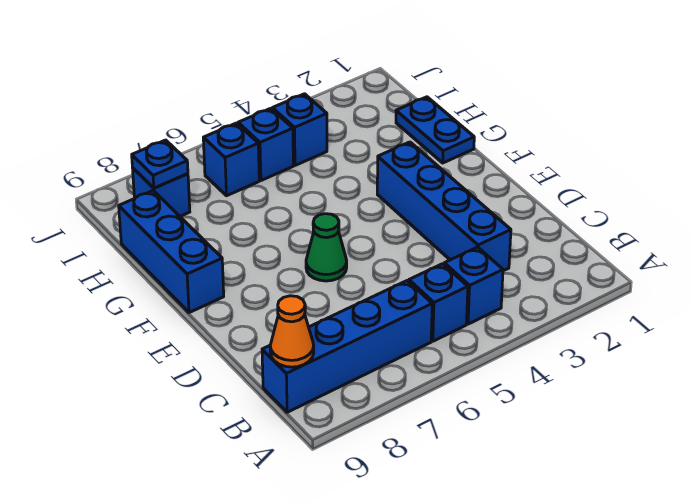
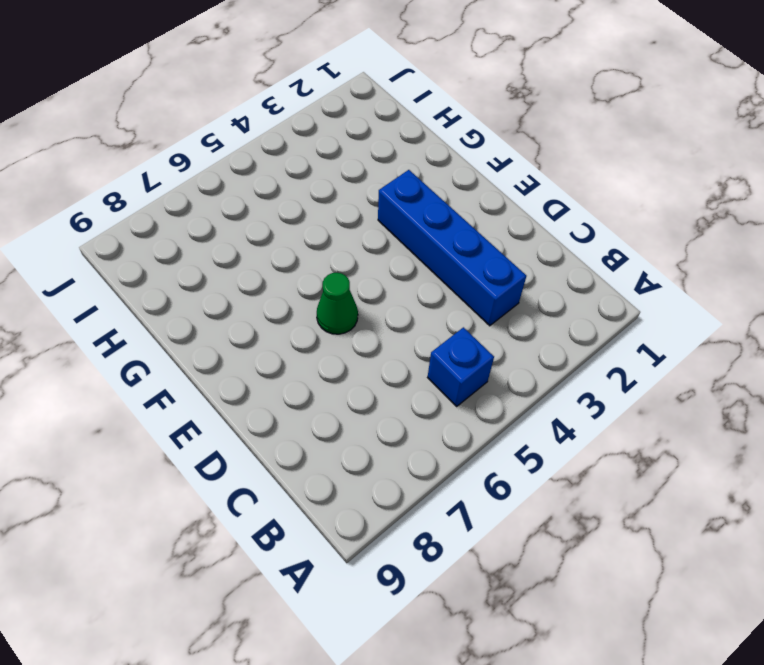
none -> blue brick B4 level 1
none -> blue brick B6:B9 level 1
none -> blue brick F9:H9 level 1

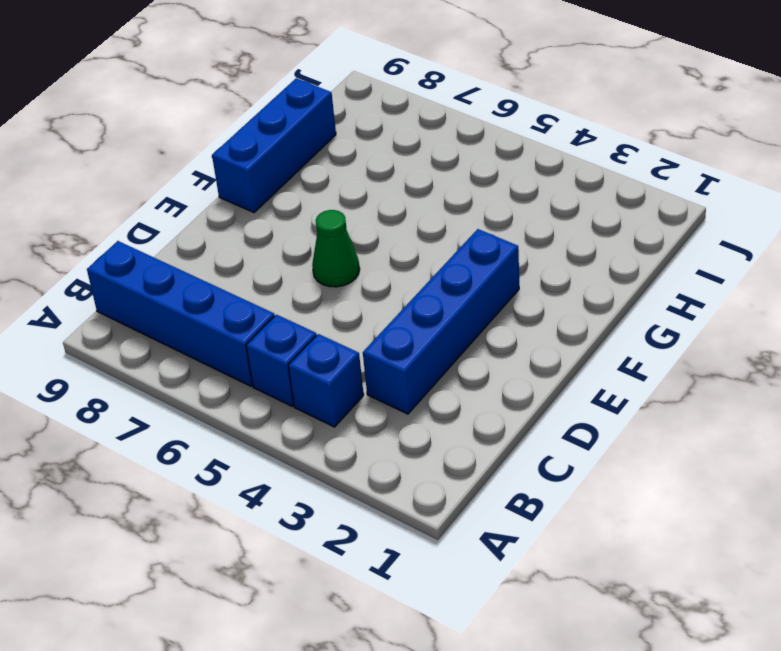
none -> blue plate G1:H1 level 1
none -> blue brick I4 level 1
none -> blue brick I5 level 1

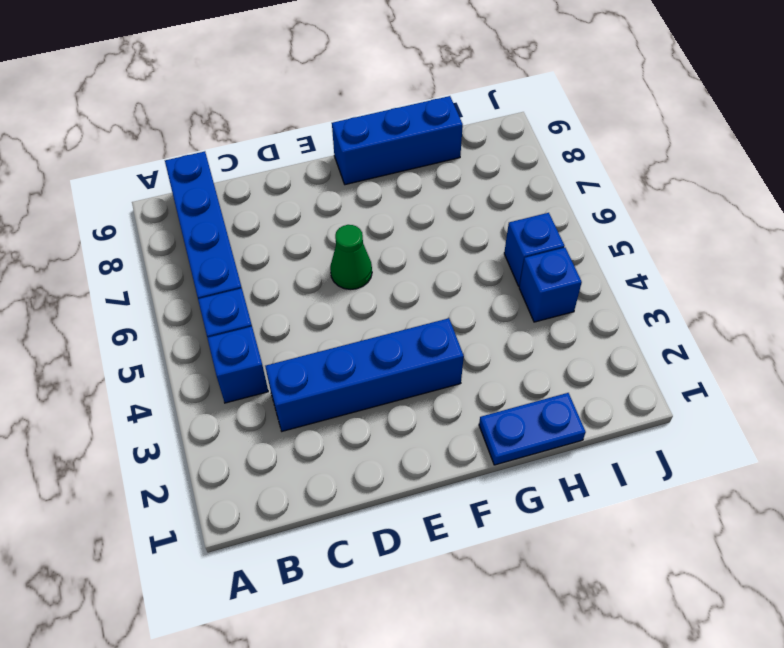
none -> blue brick I6 level 1
none -> blue brick I8 level 1
none -> orange cone B9 level 2

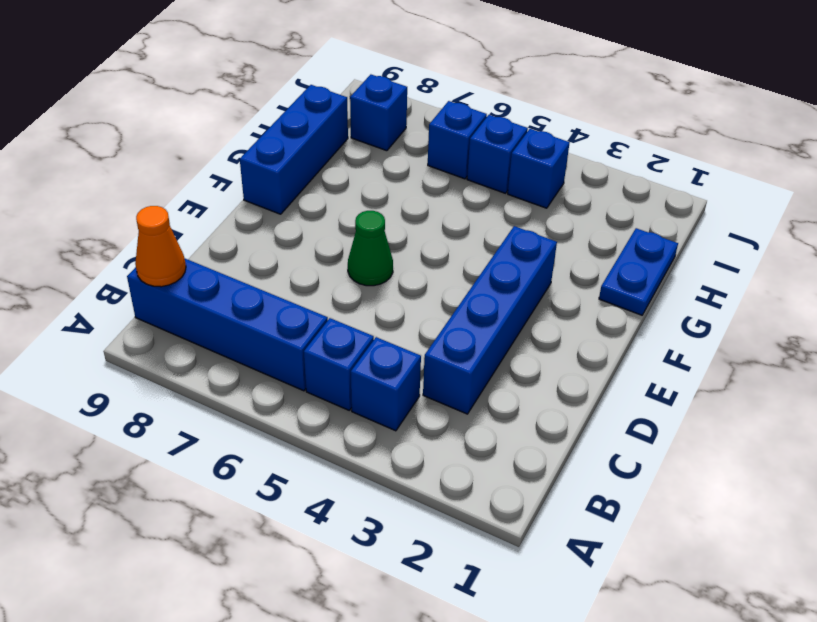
none -> blue plate I8 level 2

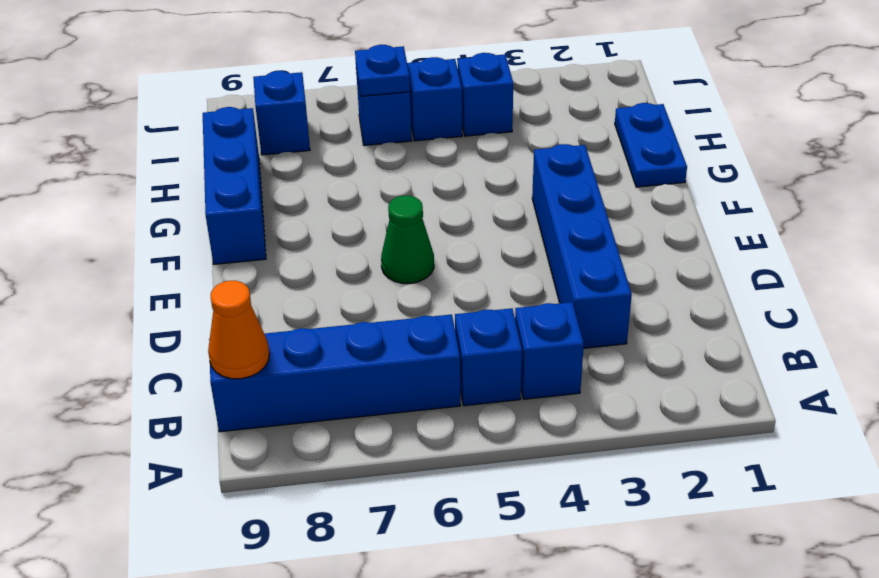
blue plate I6 level 2 -> blue plate I8 level 2

